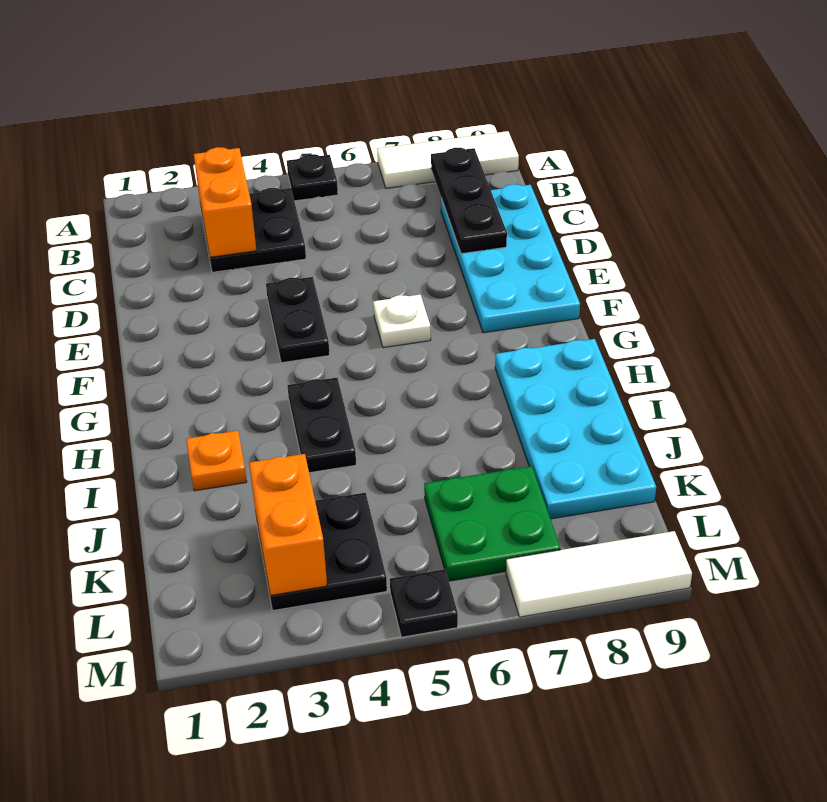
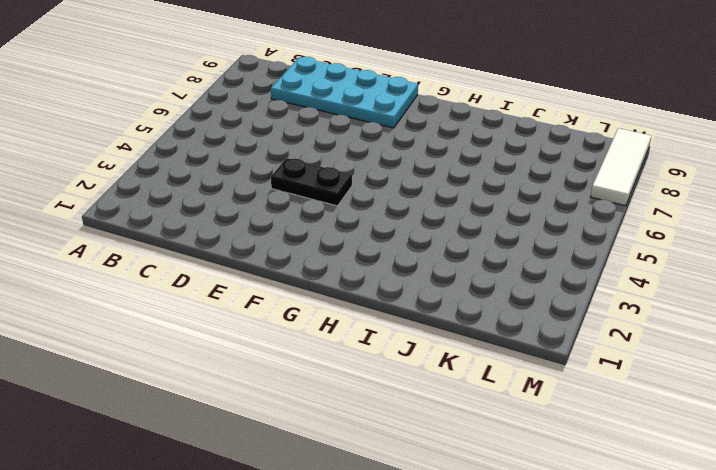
none -> black plate A5 level 1
none -> white tile A7:A9 level 1
none -> black plate B3:C4 level 1

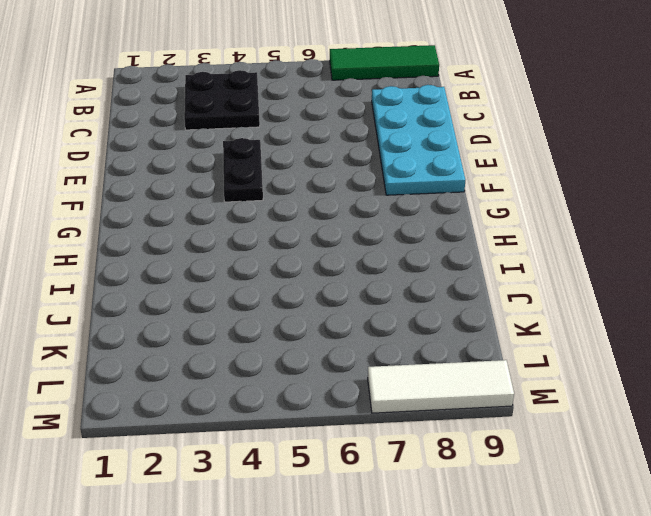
green tile A7:A9 level 1 -> white tile A7:A9 level 1
none -> black plate A5 level 1
none -> white plate F6 level 1
none -> black plate H4:I4 level 1

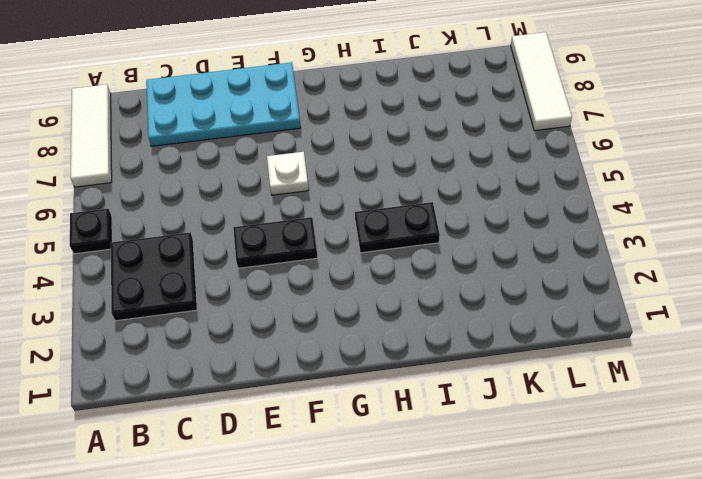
none -> cyan plate H8:K9 level 1
none -> orange plate I2 level 1
none -> black plate K3:L4 level 1

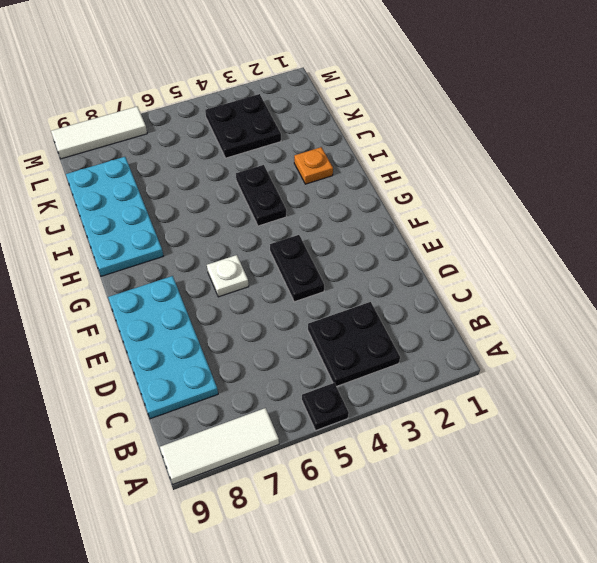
none -> green plate K6:L7 level 1
none -> black plate M5 level 1
none -> orange brick B3:C3 level 2

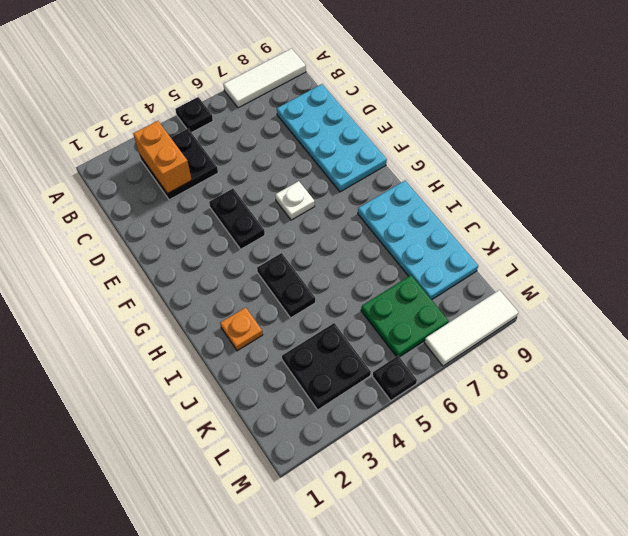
none -> black plate B8:D8 level 2
none -> orange brick K3:L3 level 2

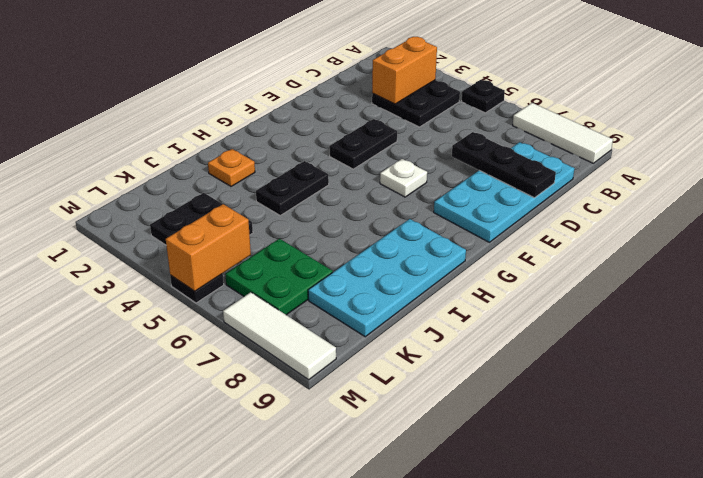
black plate D7:D9 level 2 -> black plate B8:D8 level 2
orange brick L5:M5 level 2 -> orange brick K3:L3 level 2

